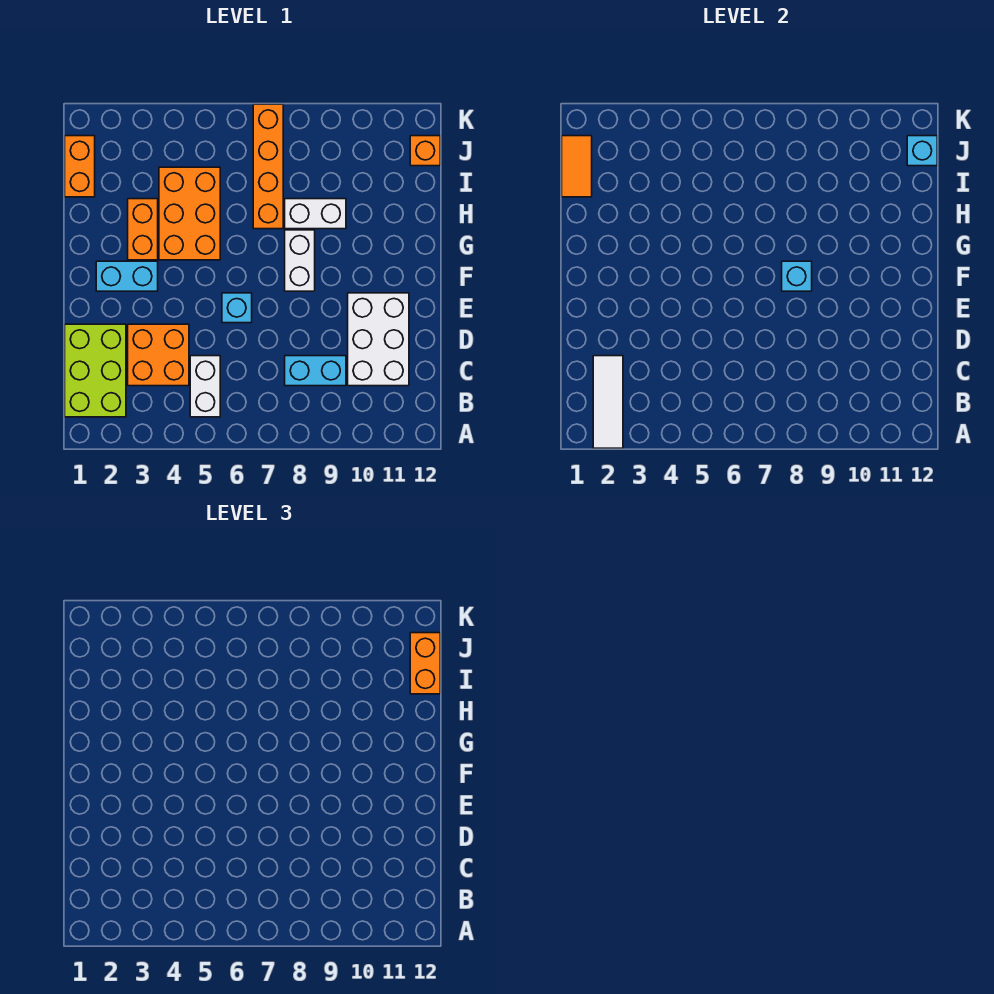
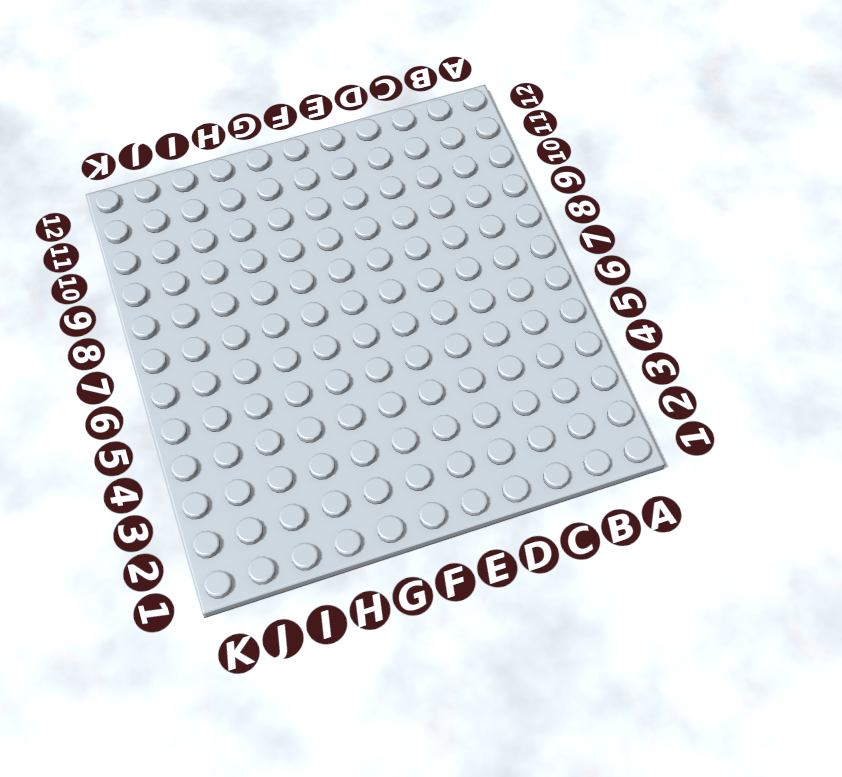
none -> lime brick B1:D2 level 1
none -> white brick B5:C5 level 1
none -> orange brick C3:D4 level 1

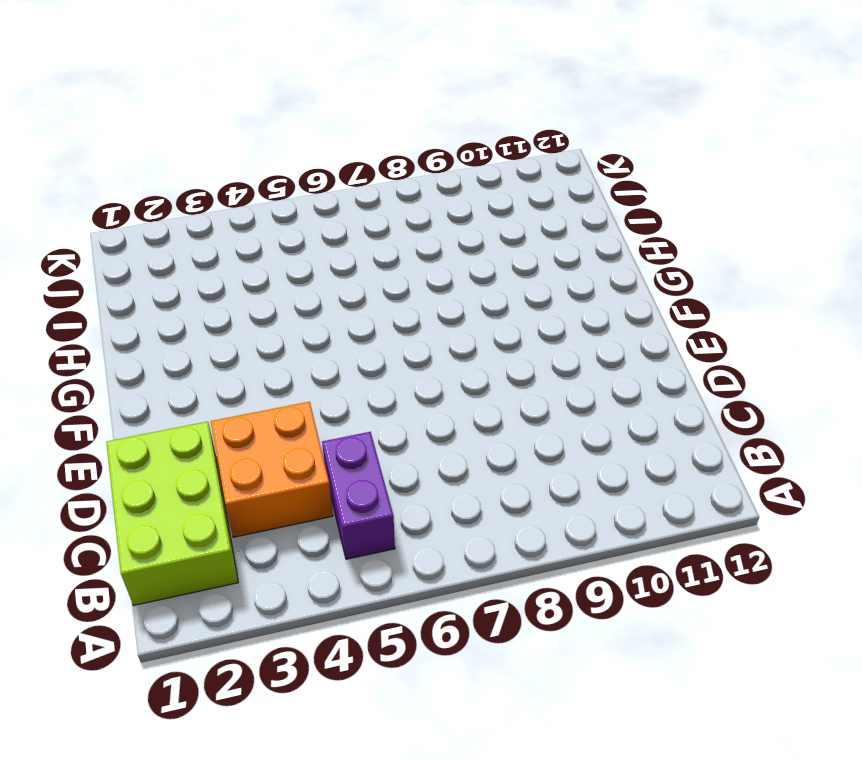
purple brick B5:C5 level 1 -> white brick B5:C5 level 1
none -> cyan brick C8:C9 level 1
none -> white brick C10:E11 level 1
none -> cyan brick E6 level 1

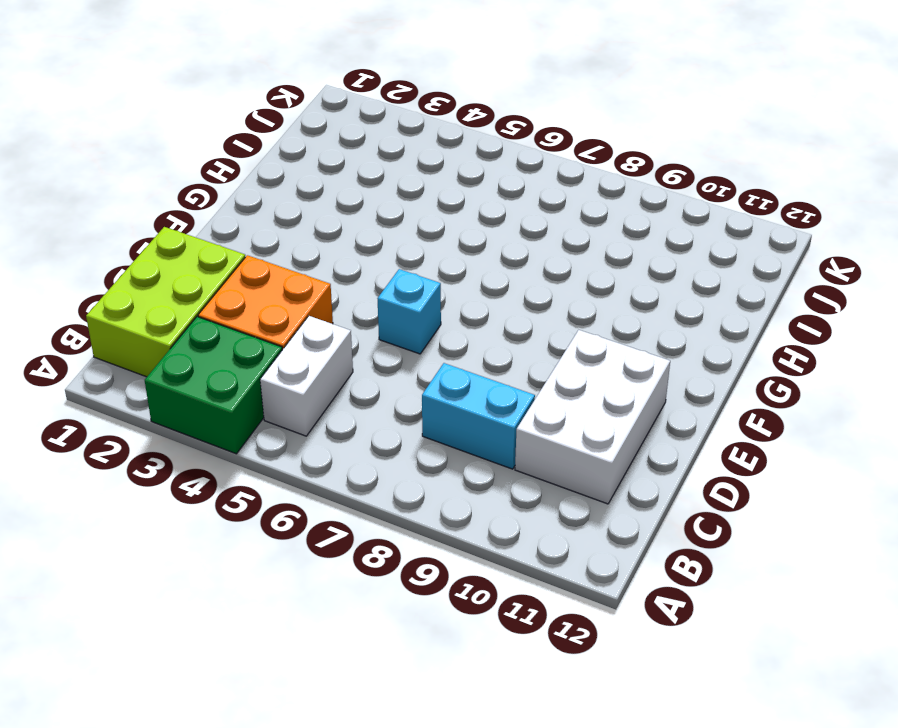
green brick A3:B4 level 1 -> none
none -> cyan brick F2:F3 level 1
none -> white brick F8:G8 level 1
none -> orange brick G3:H3 level 1

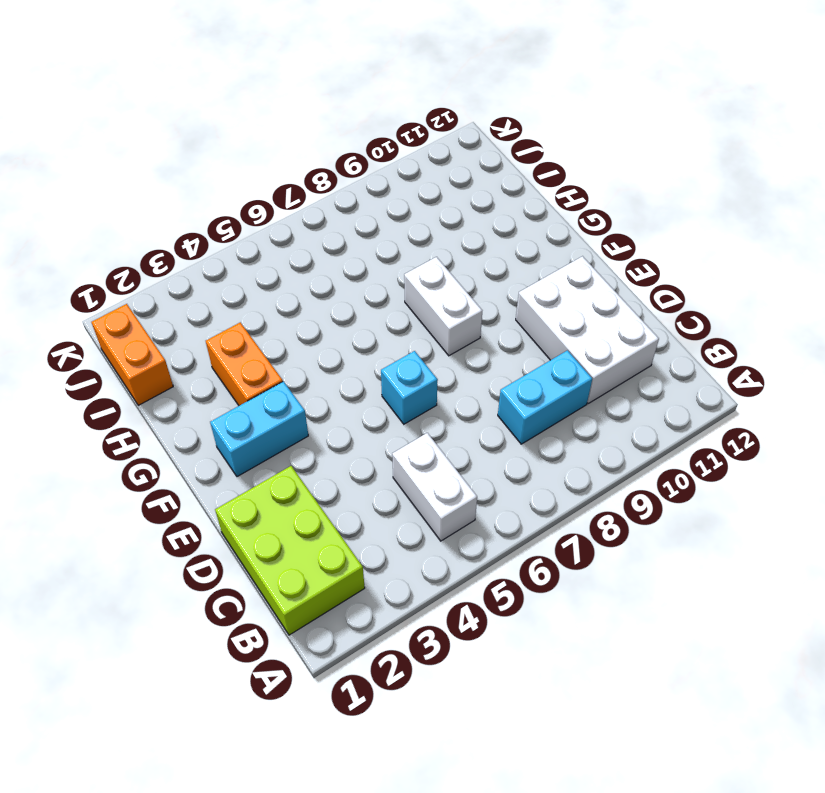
none -> orange brick C3:D4 level 1
none -> orange brick G4:I5 level 1
none -> orange brick H7:K7 level 1

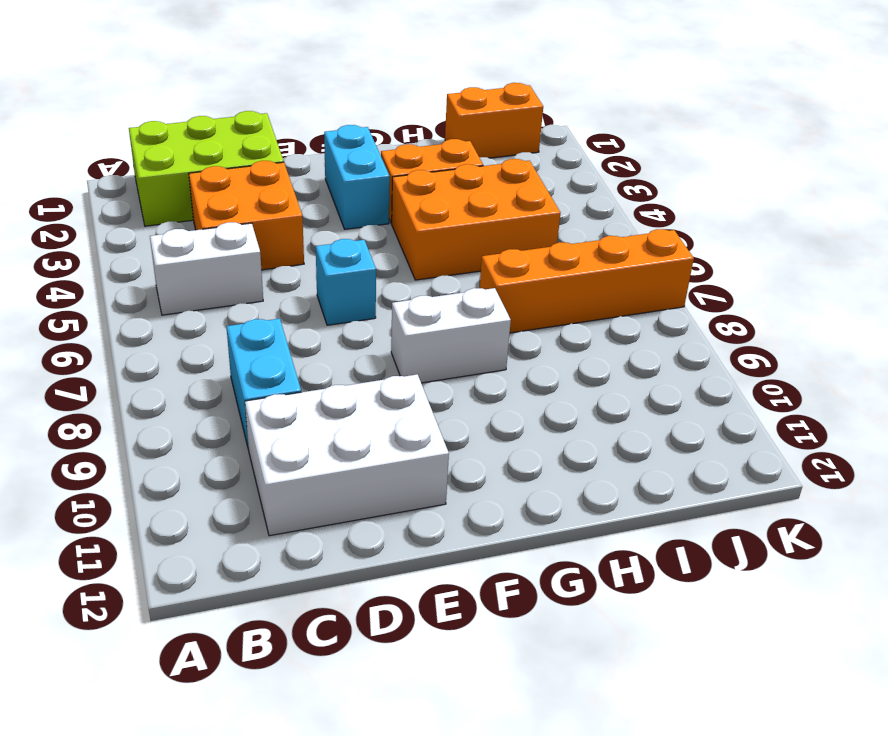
none -> white brick H8:H9 level 1
none -> orange brick J12 level 1
none -> white tile A2:C2 level 2

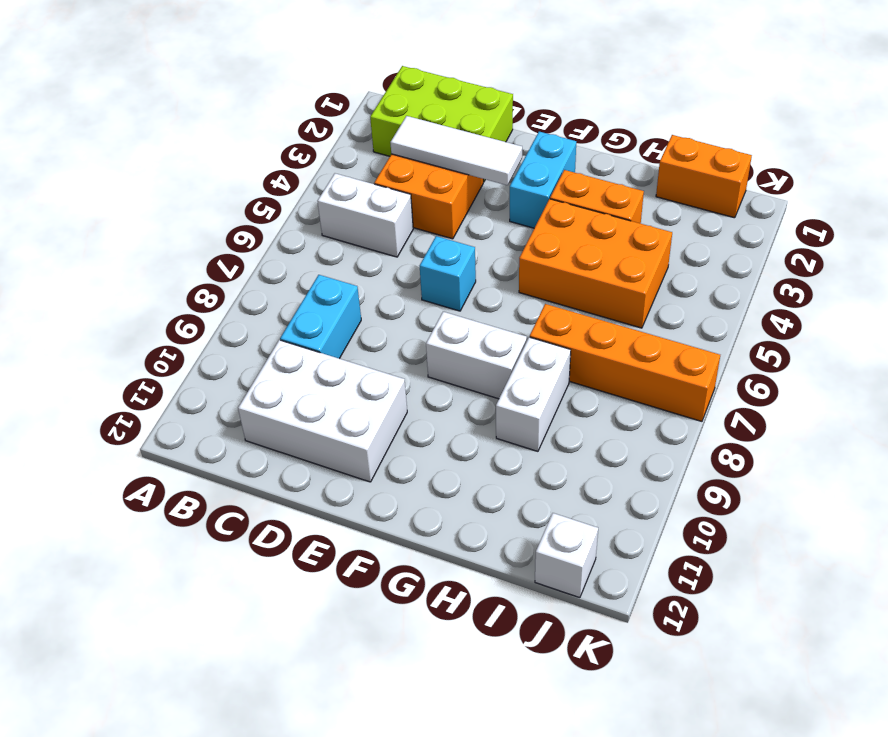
white tile C3:E3 level 2 -> white tile A2:C2 level 2
white brick J12 level 1 -> orange brick J12 level 1
none -> cyan brick F8 level 2
none -> orange tile I1:J1 level 2
none -> cyan brick J12 level 2

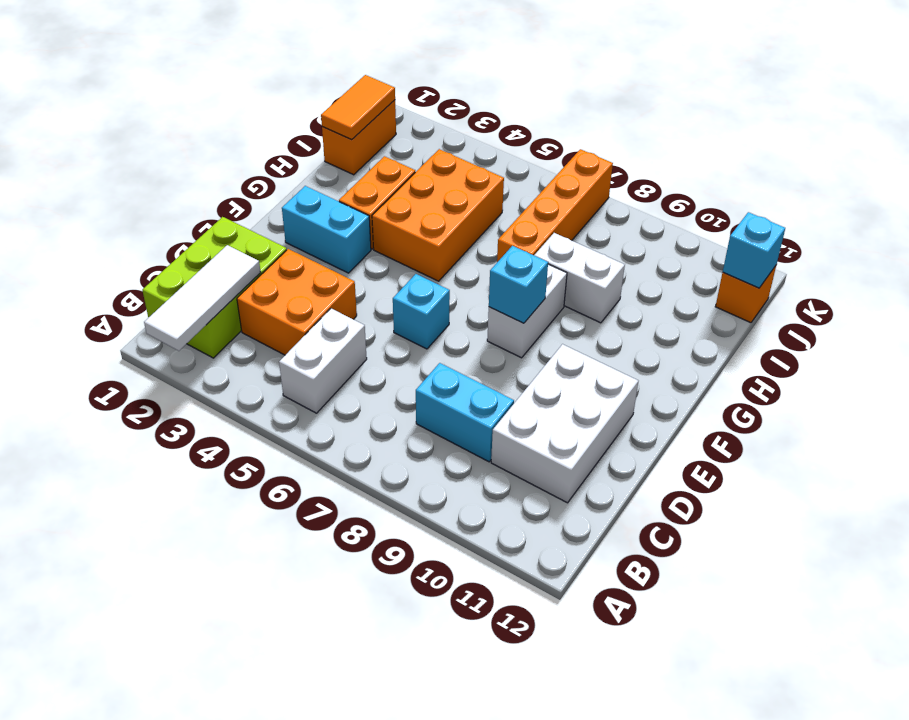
none -> orange brick I12:J12 level 3

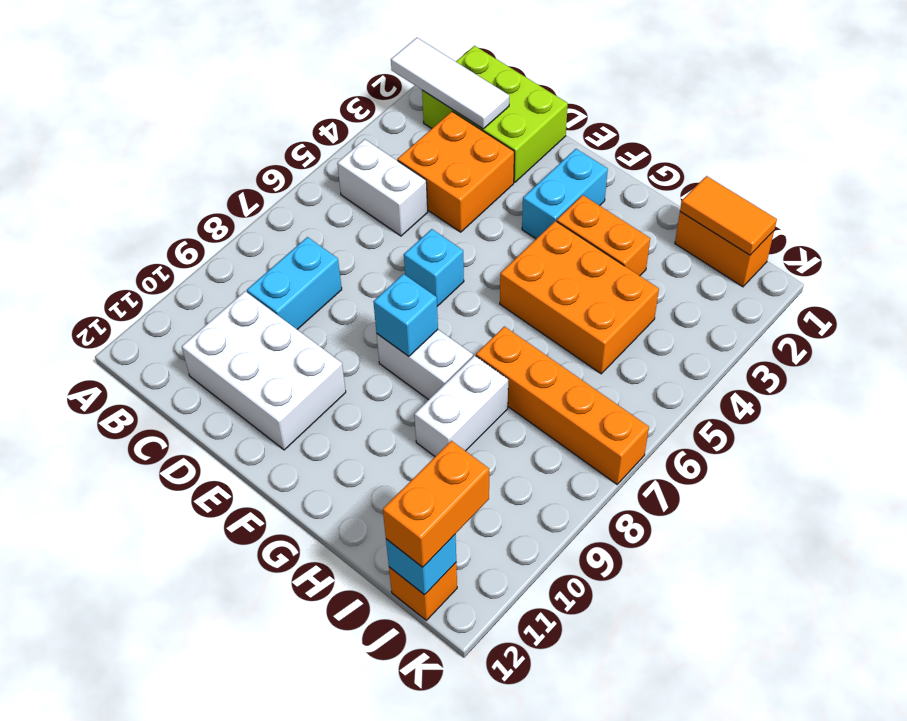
orange brick J11:J12 level 3 -> orange brick I12:J12 level 3

